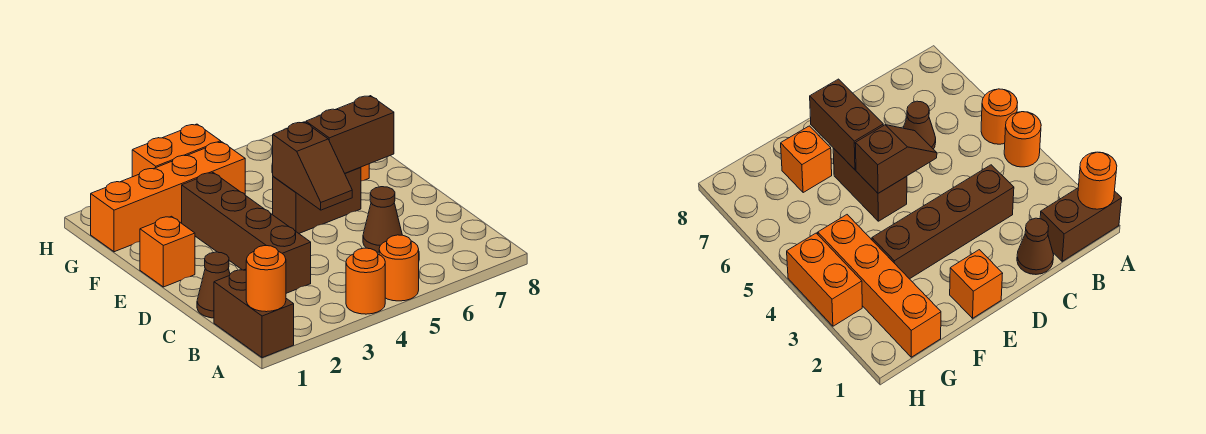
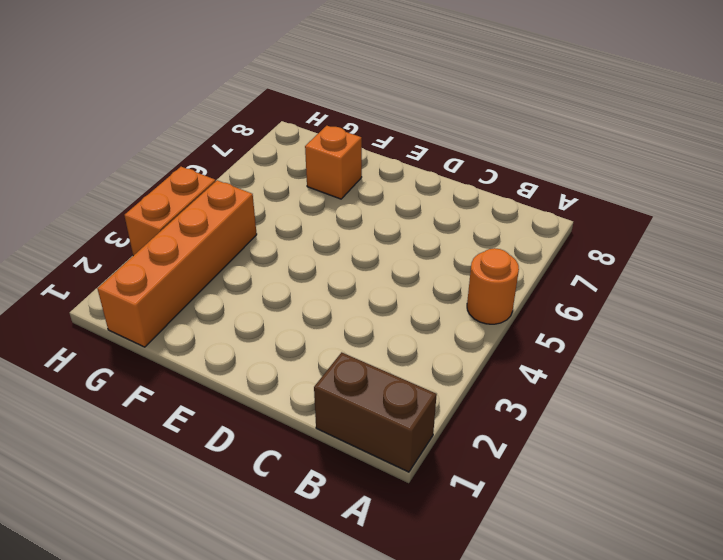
none -> orange round brick A4 level 1
none -> brown cone C1 level 1
none -> brown brick C3:F3 level 1

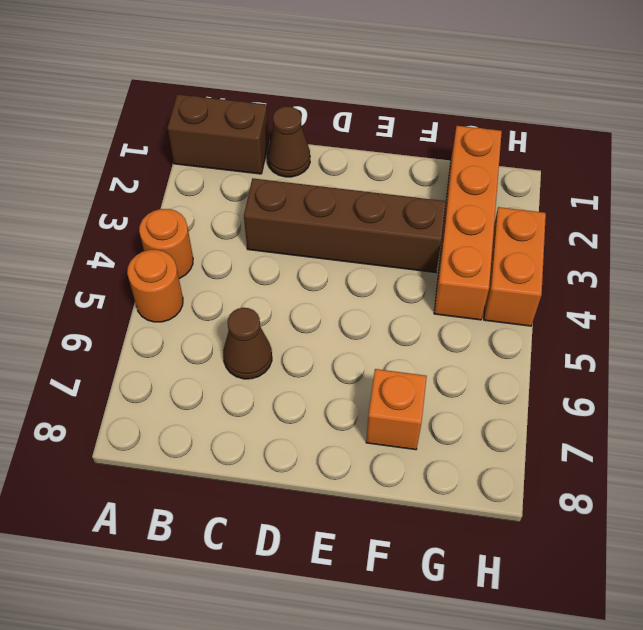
none -> orange brick E1 level 1
none -> brown brick E5:E6 level 1
none -> orange round brick A1 level 2

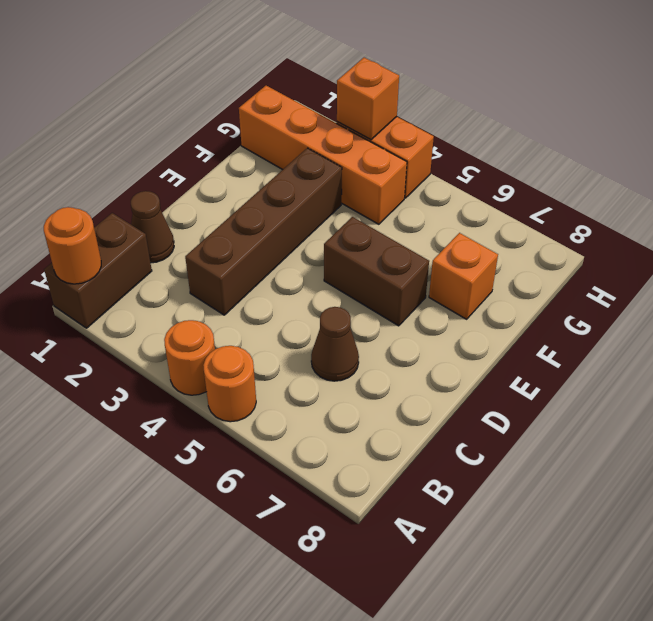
orange brick H3 level 2 -> orange brick E1 level 1
none -> brown slope D5:E5 level 2 top E
none -> brown brick E6:E7 level 2

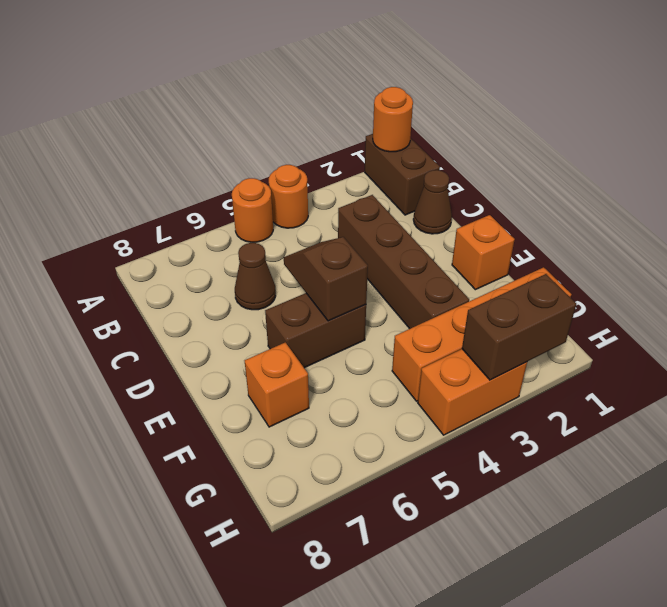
brown brick H2:H3 level 2 -> brown brick E6:E7 level 2

